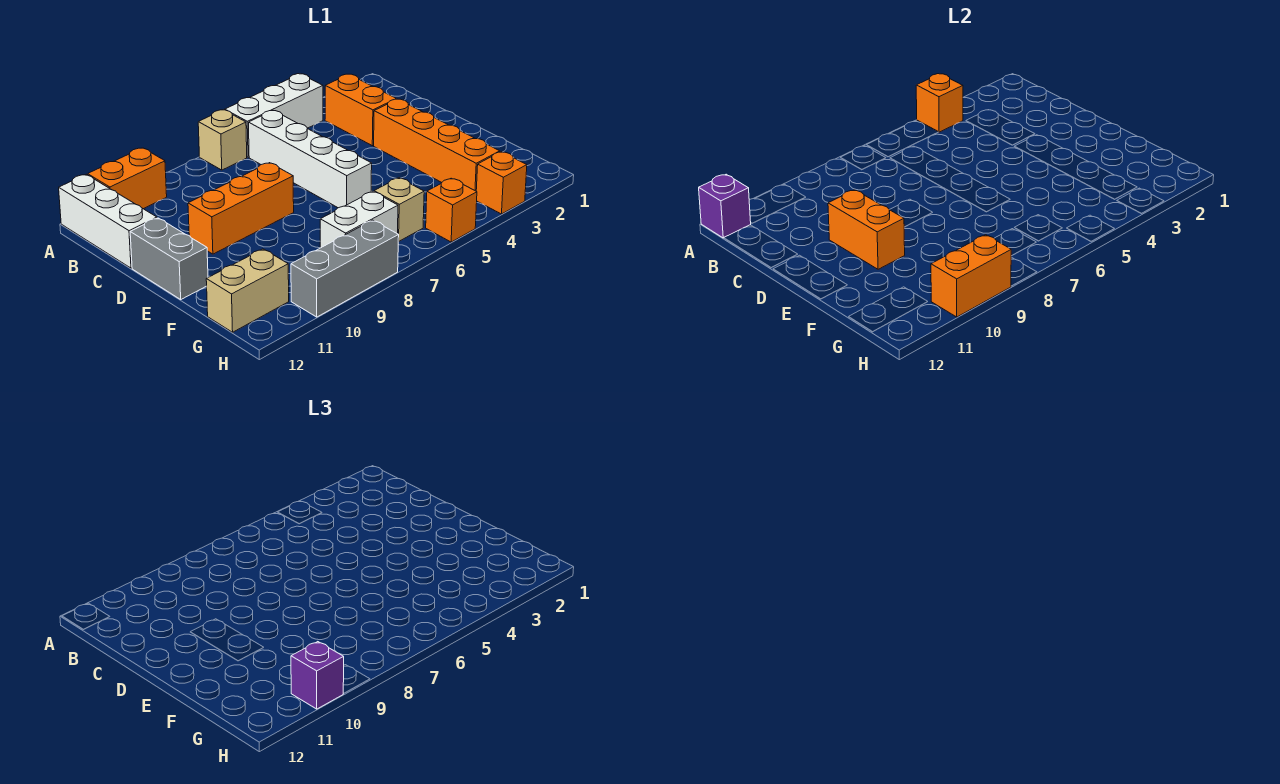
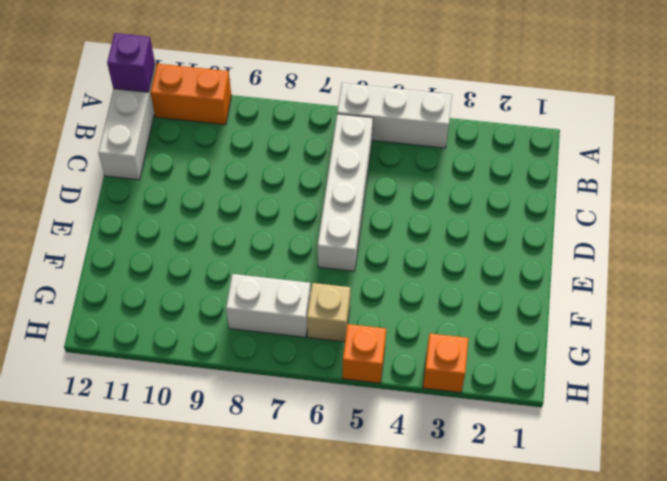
none -> tan brick A7 level 1
none -> orange brick B3:C3 level 1
none -> orange brick D3:G3 level 1

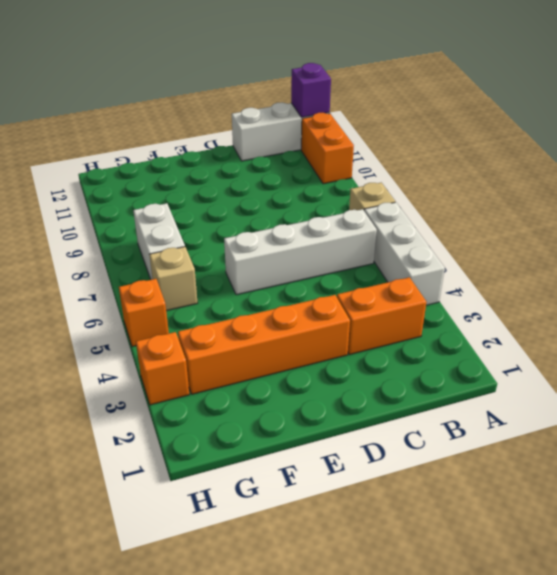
none -> orange brick D8:D10 level 1
none -> grey brick D12:E12 level 1
none -> tan brick G11:G12 level 1

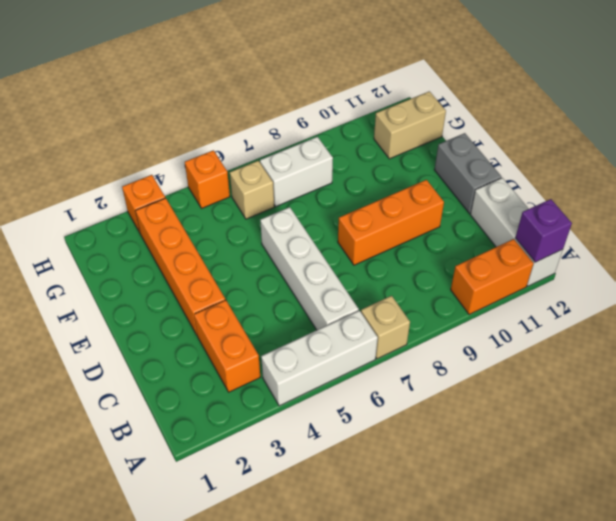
none -> grey brick H8:H10 level 1
none -> orange brick A4 level 2
none -> orange brick D10:E10 level 2

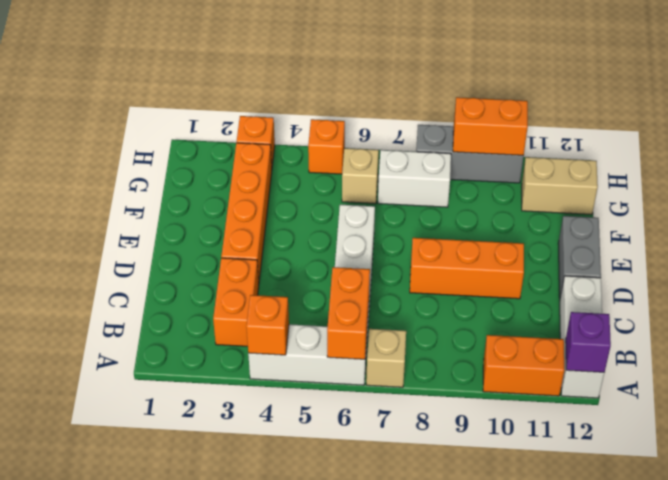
orange brick A6:B6 level 2 -> orange brick D10:E10 level 2
none -> purple brick H10 level 3

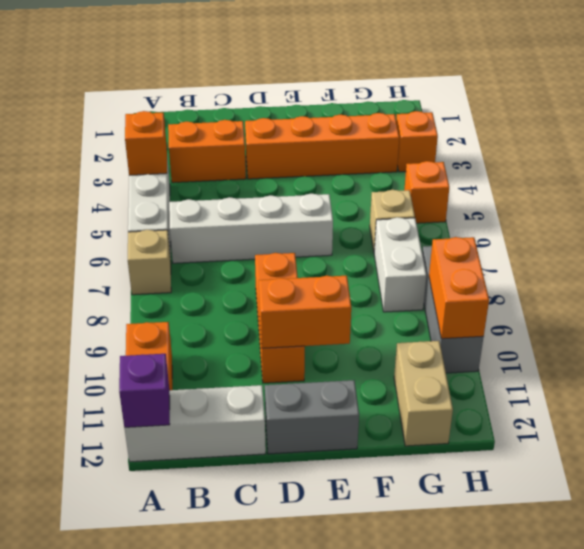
none -> purple brick H10 level 3

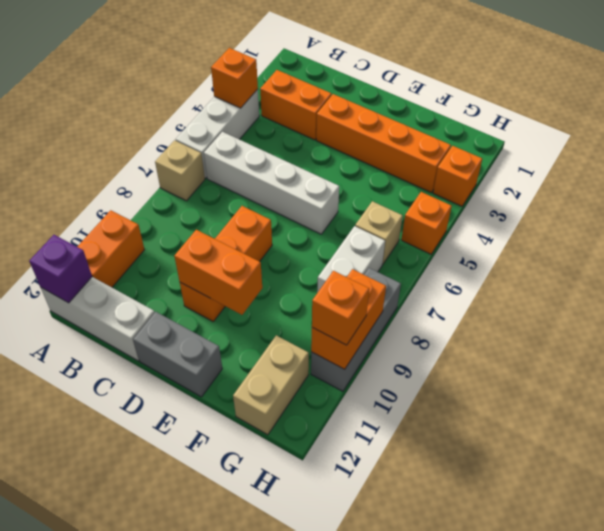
orange brick H10 level 3 -> purple brick H10 level 3

